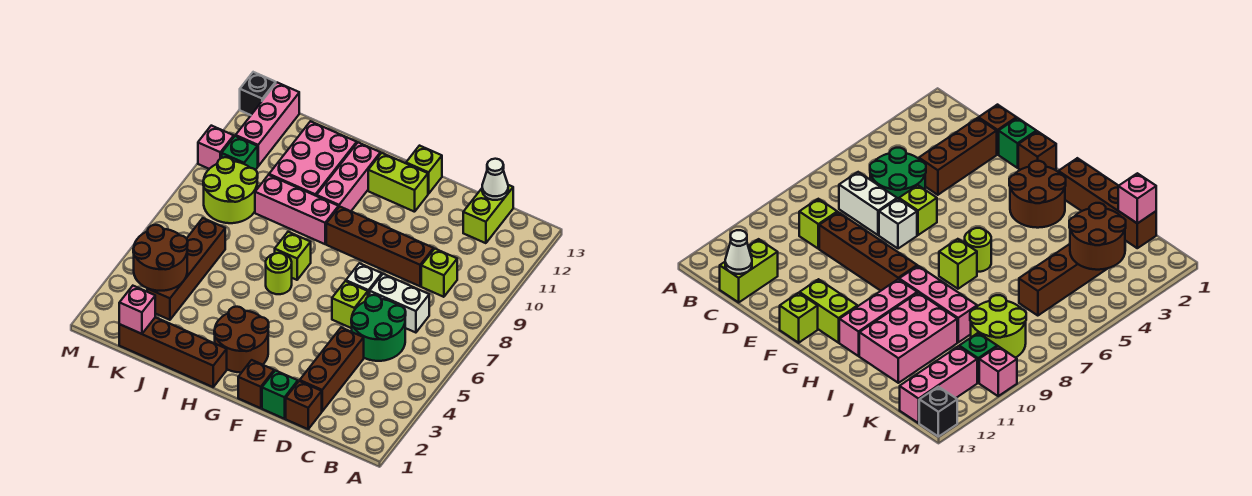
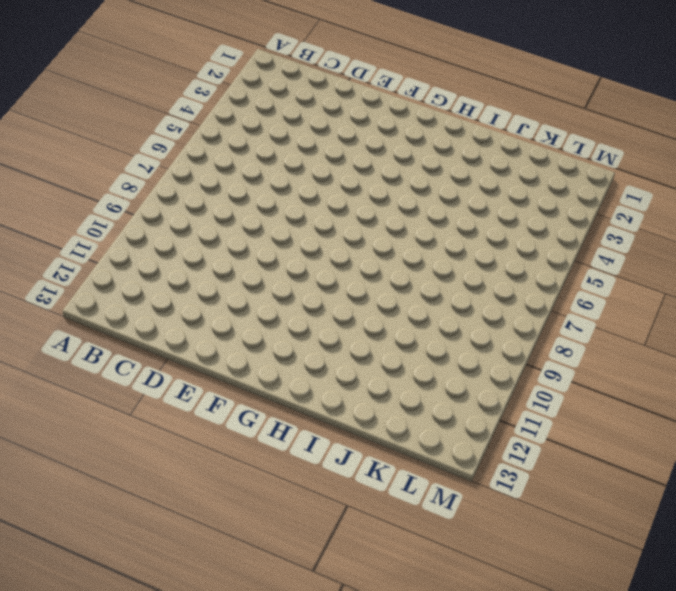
none -> green round brick C5:D6 level 1
none -> white brick C7:D7 level 1
none -> lime brick C9 level 1

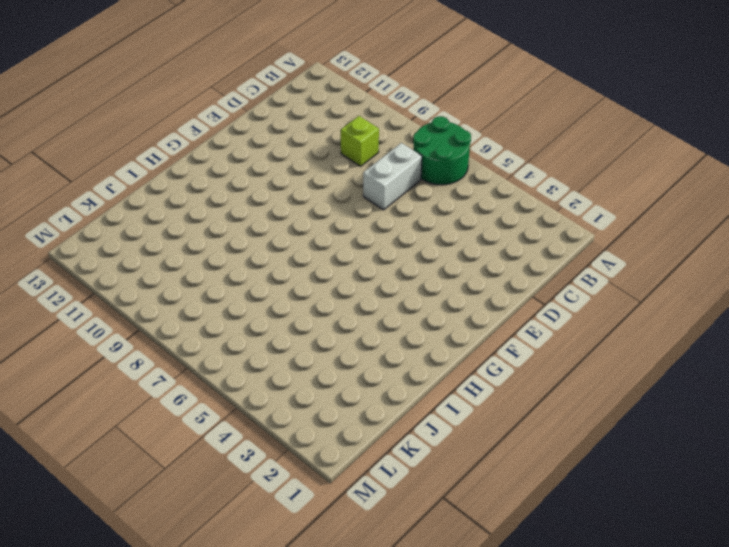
green round brick A6:B7 level 1 -> green round brick C5:D6 level 1
none -> lime brick C12:C13 level 1
none -> brown brick D1 level 1
none -> brown brick D2:D4 level 1

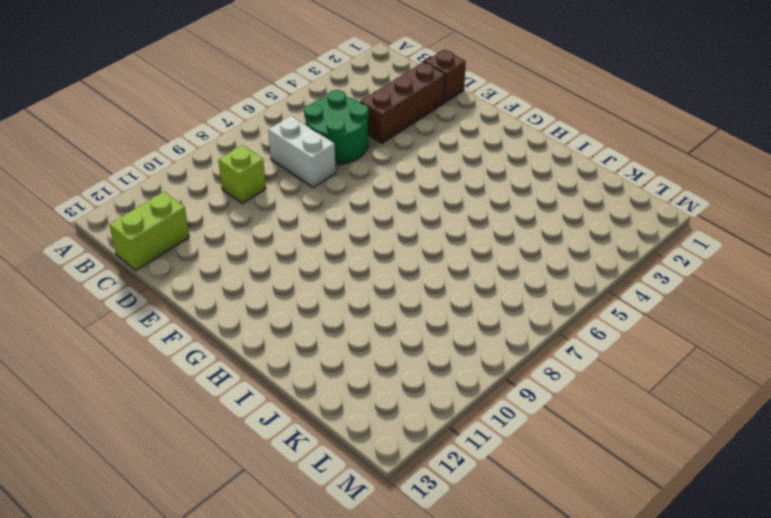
none -> brown brick D9:G9 level 1
none -> green brick E1 level 1
none -> lime brick E6 level 1

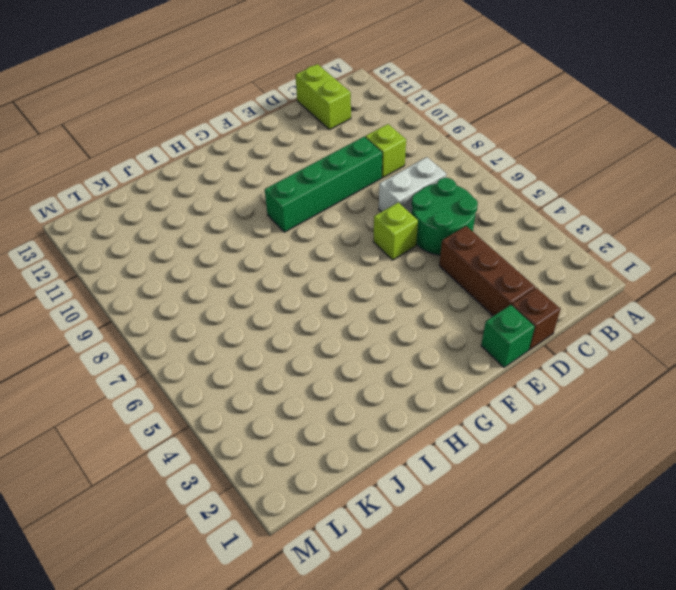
green brick D9:G9 level 1 -> brown brick D9:G9 level 1
none -> white brick E7 level 1
none -> brown brick F1 level 1
none -> lime brick F12:G12 level 1

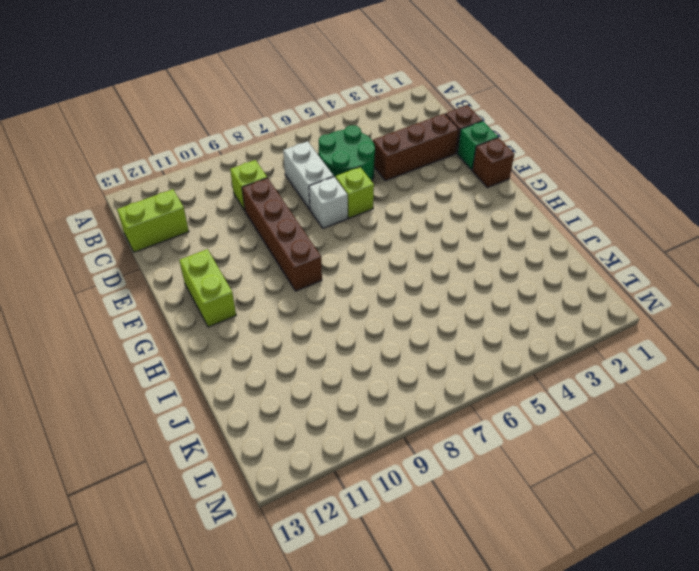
none -> lime brick F13 level 1
none -> brown round brick G2:H3 level 1
none -> brown brick H1:K1 level 1

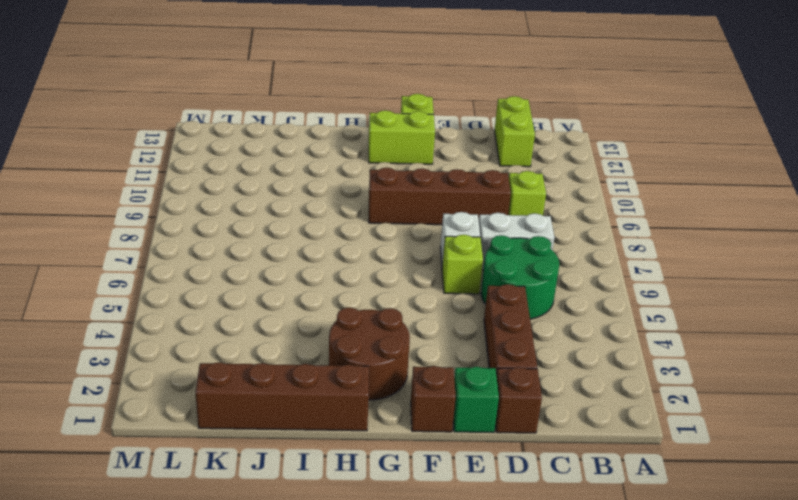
none -> lime round brick H6 level 1
none -> lime brick H7 level 1
none -> pink brick H9:J9 level 1

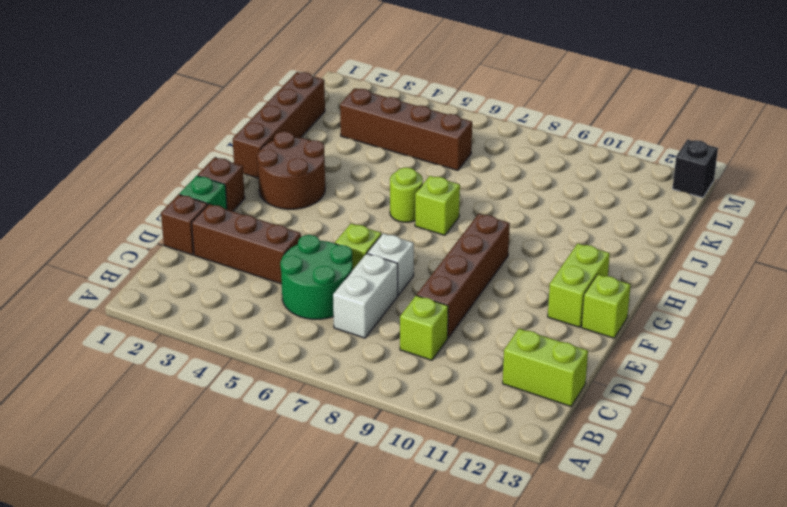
none -> pink brick H9:J9 level 1
none -> pink brick H10:H12 level 1
none -> pink brick I10:J12 level 1

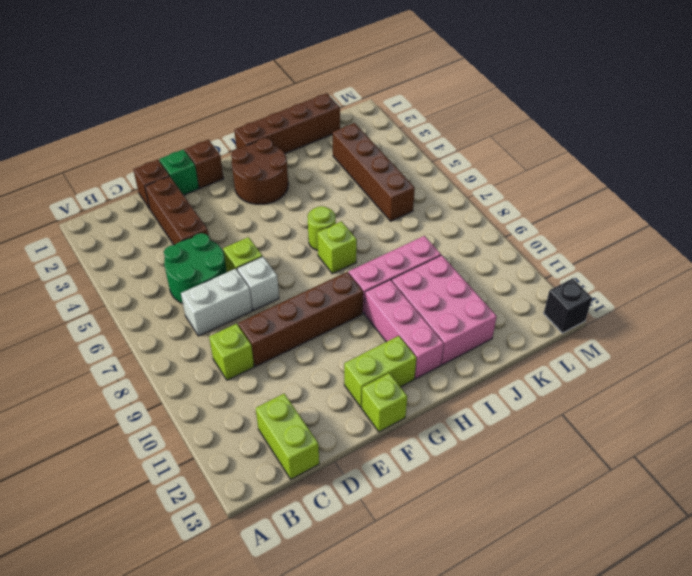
none -> lime round brick K8:L9 level 1
none -> green brick L10 level 1
none -> pink brick L11:L13 level 1

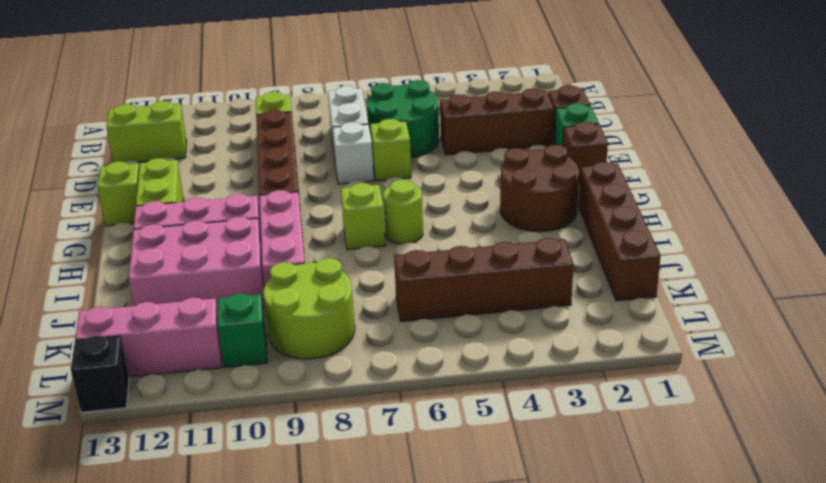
none -> pink brick M10 level 1
none -> white cone C13 level 2
none -> pink brick K1 level 2

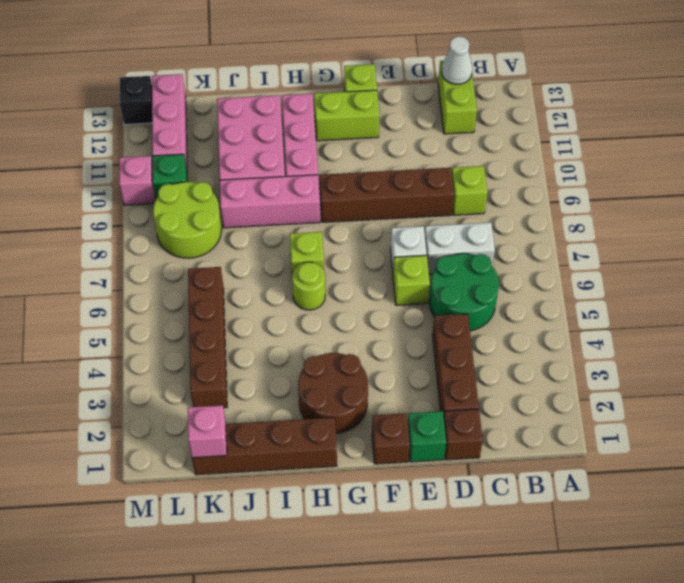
none -> brown round brick K3:L4 level 2

